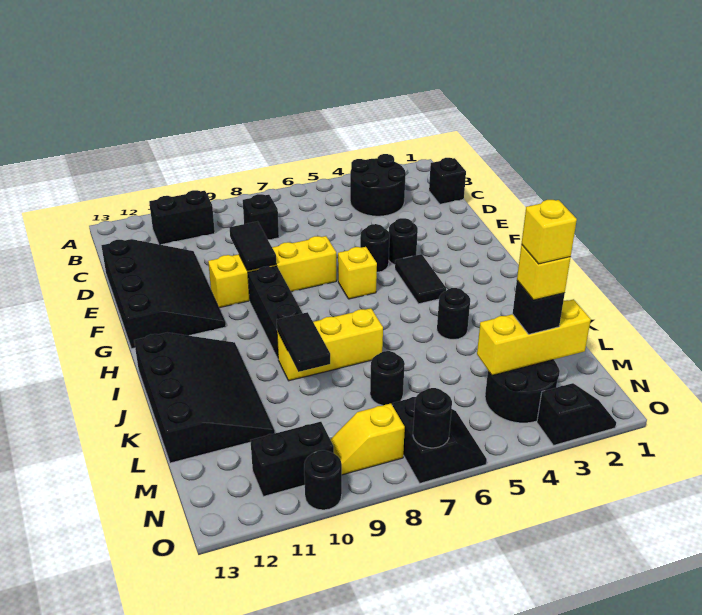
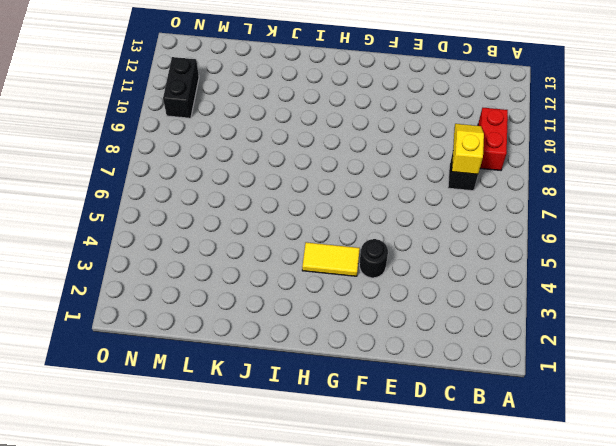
red brick B9:B10 level 1 -> black brick B10:B11 level 1
yellow slope C8:C9 level 2 top 8 -> yellow slope N8:N9 level 1 top 8
yellow tile G4:H4 level 1 -> black tile G4:H4 level 1
none -> black round brick B3:C4 level 1
none -> black brick C1 level 1
none -> black slope D11:G13 level 1 top 13

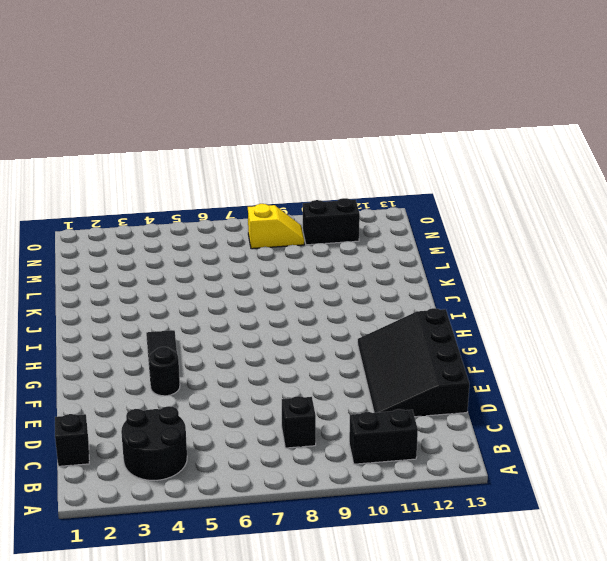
none -> black round brick F5 level 1
none -> yellow brick F7:F10 level 1
none -> yellow brick G6 level 1

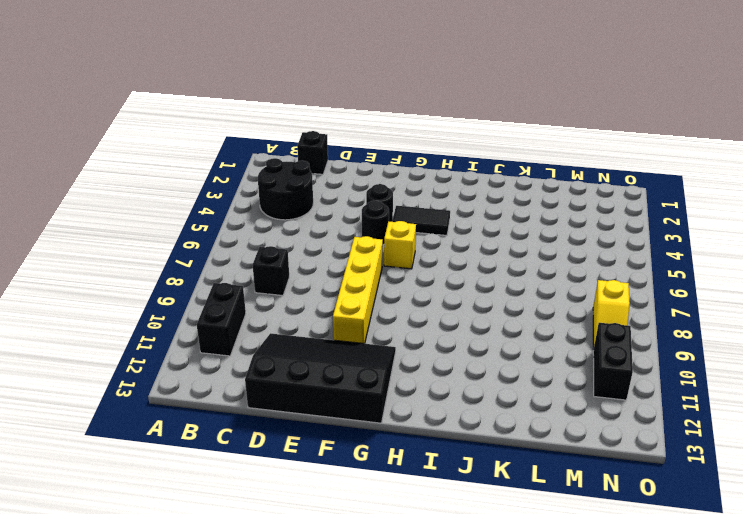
none -> black brick G9:I9 level 1
none -> black slope I11:L13 level 1 top 13
none -> black round brick J4 level 1

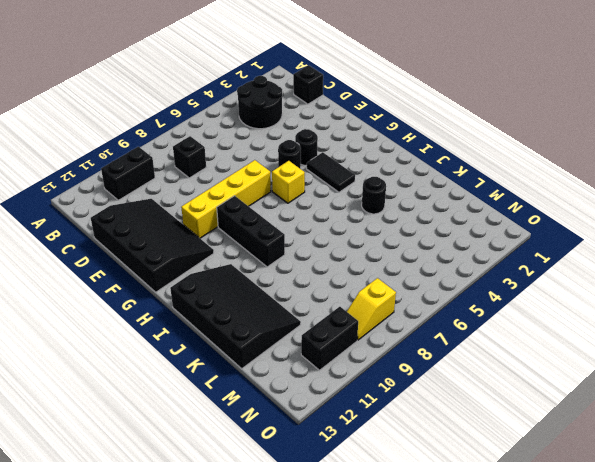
none -> yellow brick J7:J9 level 1
none -> black round brick L7 level 1
none -> black round brick M3:N4 level 1

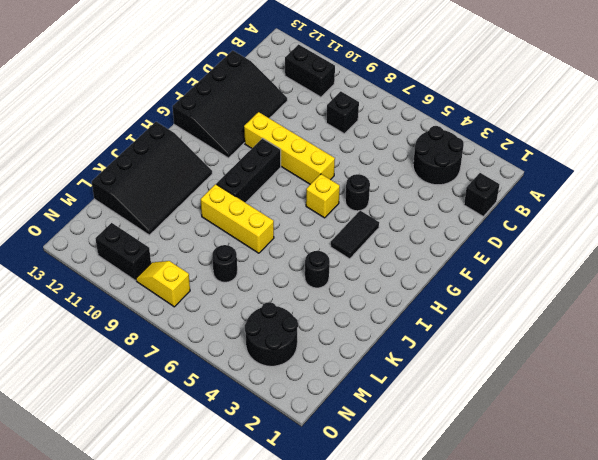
none -> black round brick F4 level 1
none -> black slope N6:O7 level 1 top 7
none -> black slope O2:O3 level 1 top 3

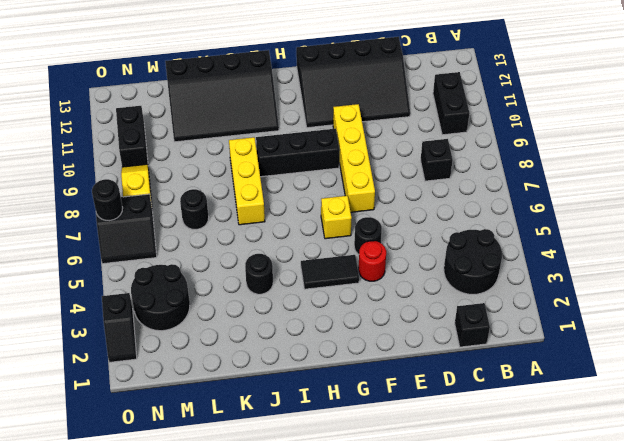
red round brick F4 level 1 -> black round brick F4 level 1
none -> black round brick O10 level 1
none -> black tile E9:F9 level 2
none -> black tile J9:K9 level 2

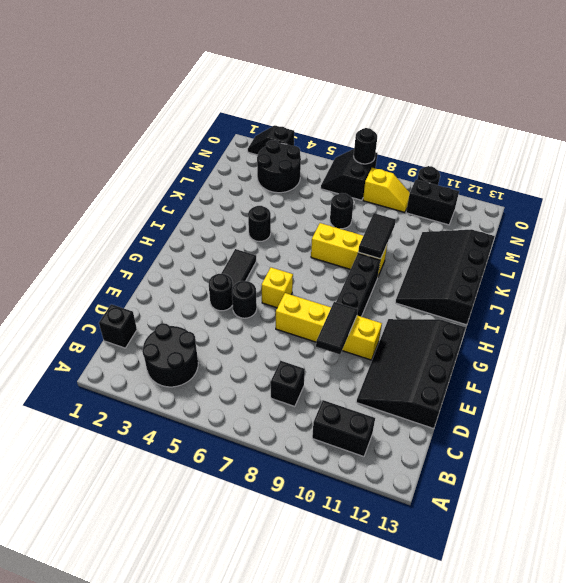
none -> yellow brick M2:M4 level 2
none -> black brick M3 level 3
none -> yellow brick M3 level 4

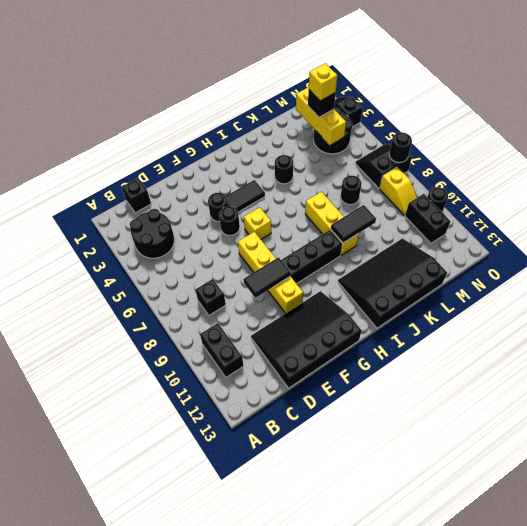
none -> yellow brick M3 level 5

